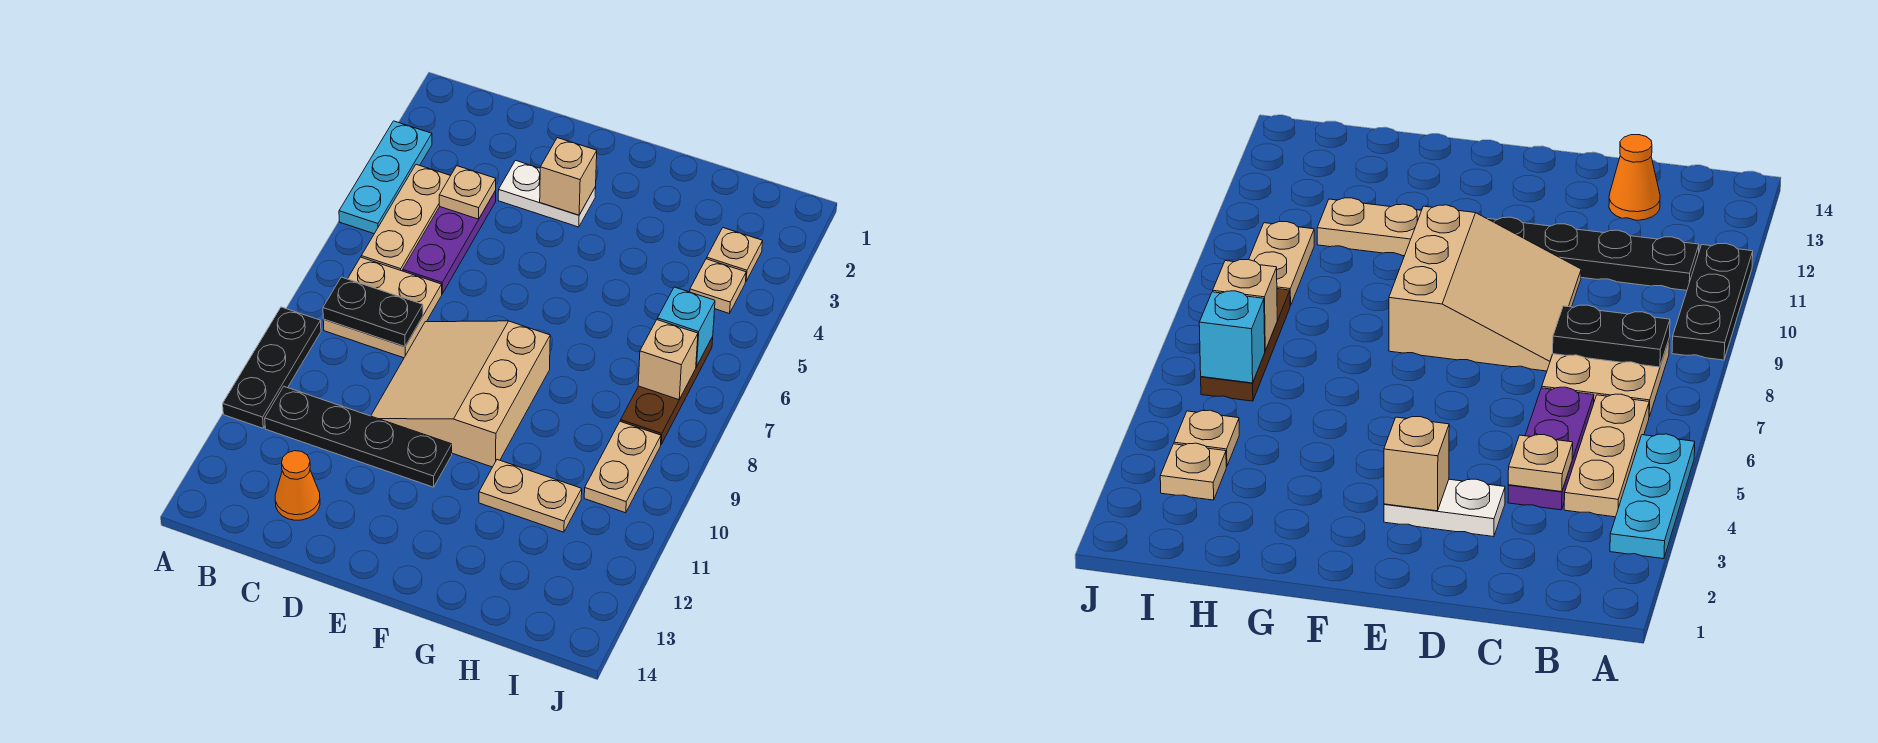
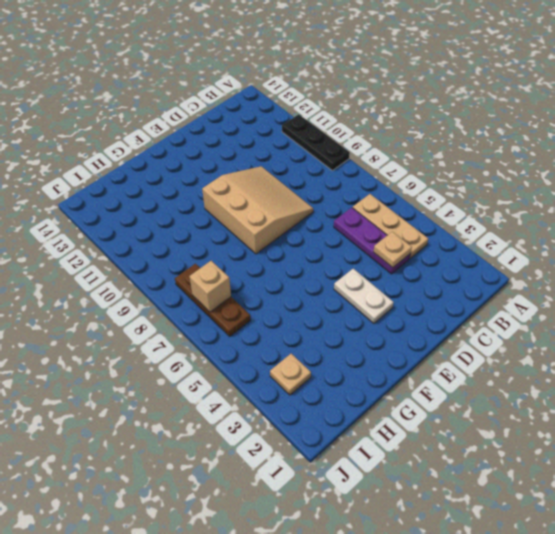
white plate E3:E4 level 1 -> white plate D3:E3 level 1
none -> cyan plate A3:A5 level 1
none -> tan plate B7:C8 level 1
none -> black plate B11:E11 level 1

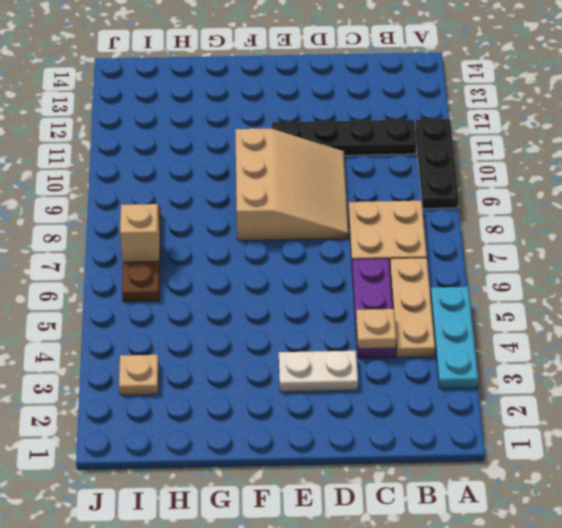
none -> orange cone C13 level 1
none -> tan plate G11:H11 level 1
none -> tan plate I4 level 1

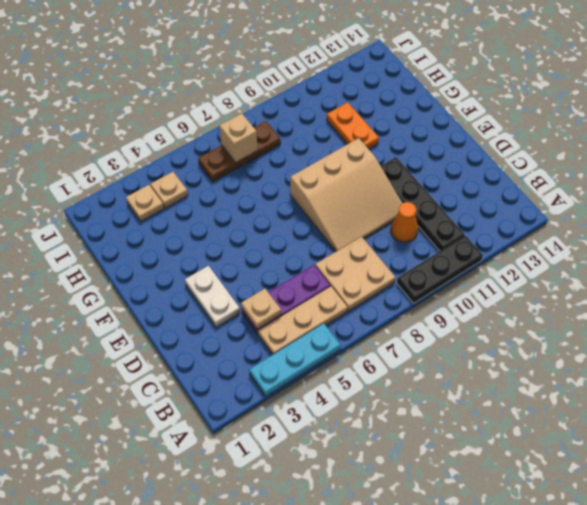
orange cone C10 level 1 -> orange cone C13 level 1
orange plate G11:H11 level 1 -> tan plate G11:H11 level 1
none -> tan plate I9:I10 level 1
none -> black plate B8:C8 level 2
none -> tan brick E3 level 2

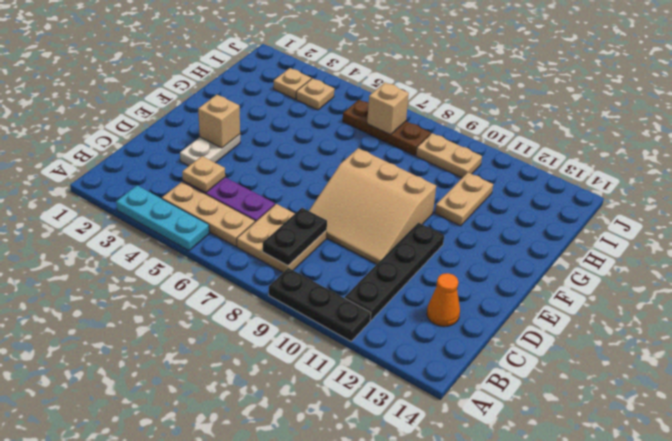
none -> cyan brick I6 level 2

